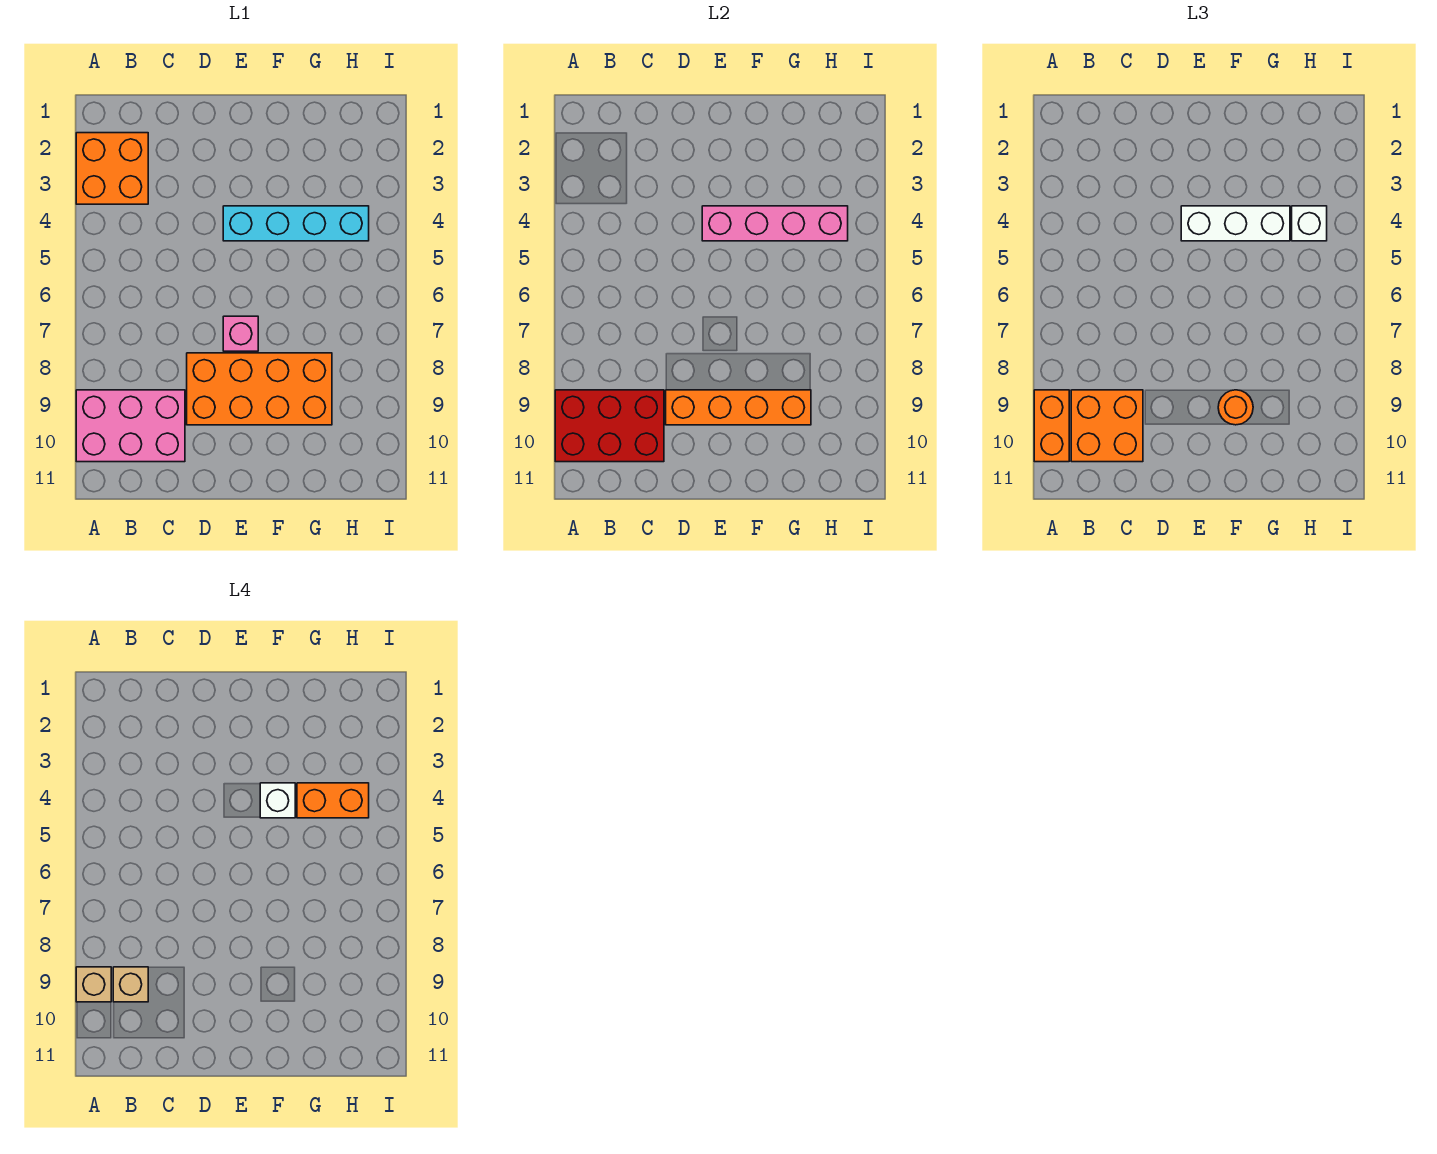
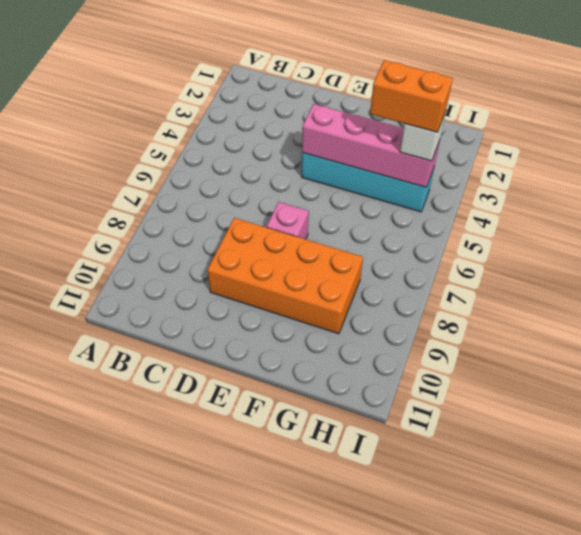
none -> orange brick A2:B3 level 1
none -> pink brick A9:C10 level 1
none -> red brick A9:C10 level 2

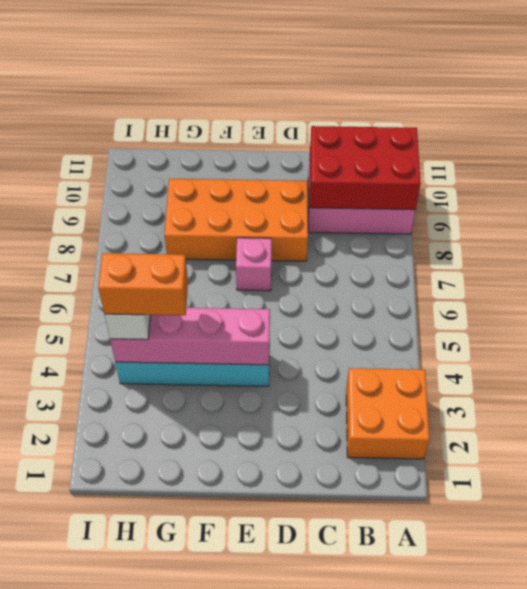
none -> orange brick D9:G9 level 2
none -> orange brick A9:A10 level 3
none -> orange brick B9:C10 level 3

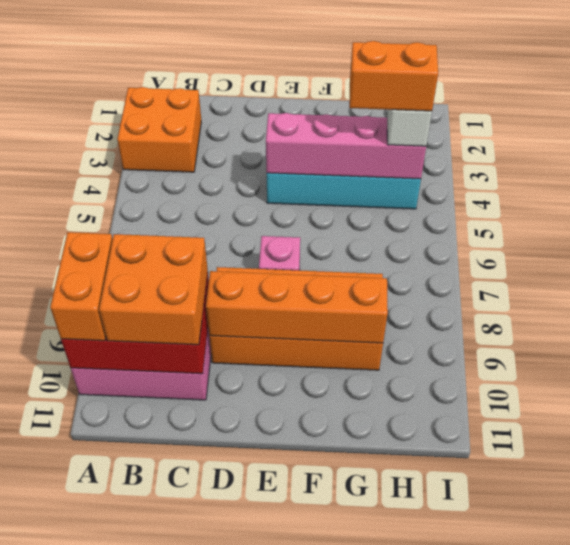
none -> white brick E4:G4 level 3
none -> orange round brick F9 level 3
none -> tan brick A9 level 4

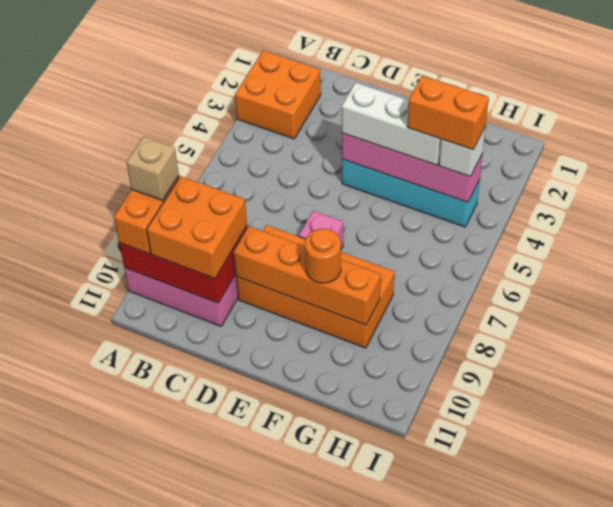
none -> tan brick B9 level 4
none -> white brick F4 level 4

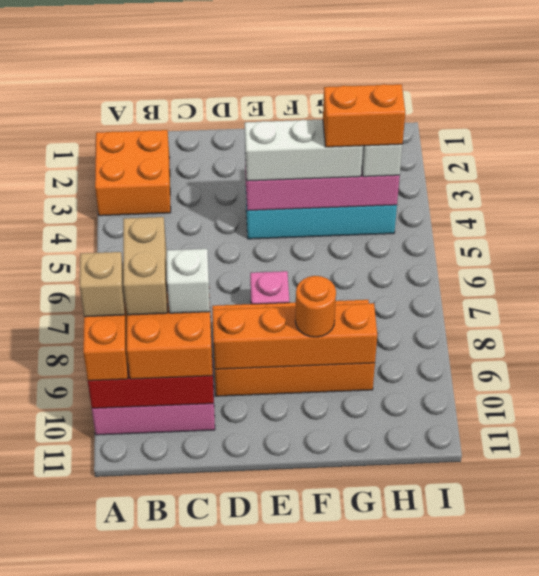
tan brick B8:B9 level 4 -> tan brick B9 level 4
white brick C9 level 4 -> white brick F4 level 4

